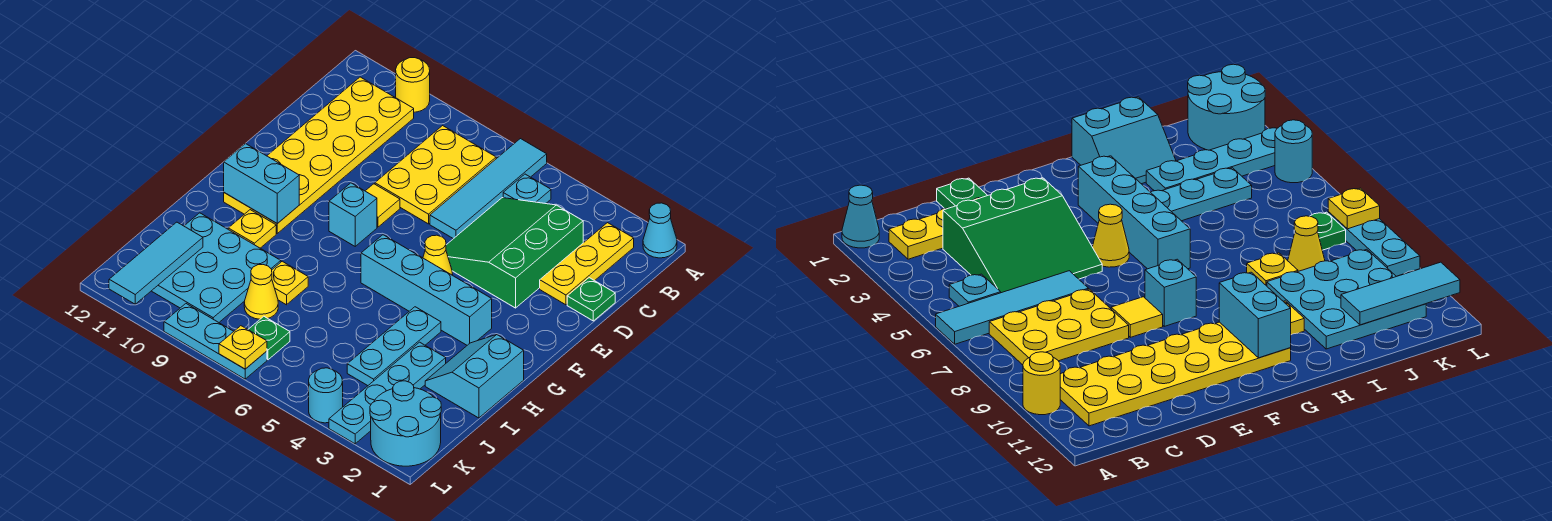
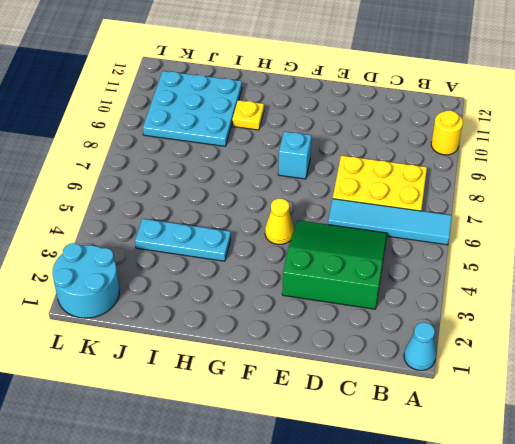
none -> yellow plate B2:D2 level 1
none -> cyan plate B5 level 1
none -> yellow plate B10:G11 level 1

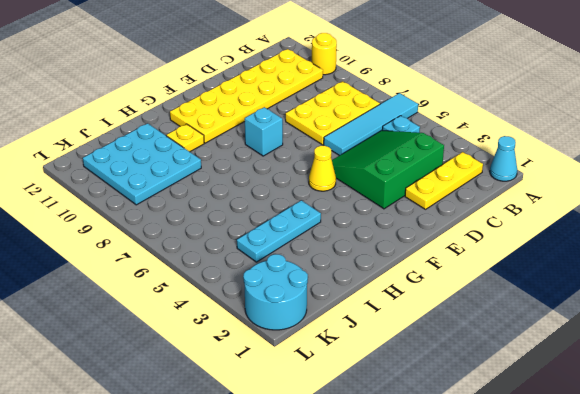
none -> green plate D1 level 1
none -> yellow tile E8 level 1
none -> cyan brick G3:G6 level 1

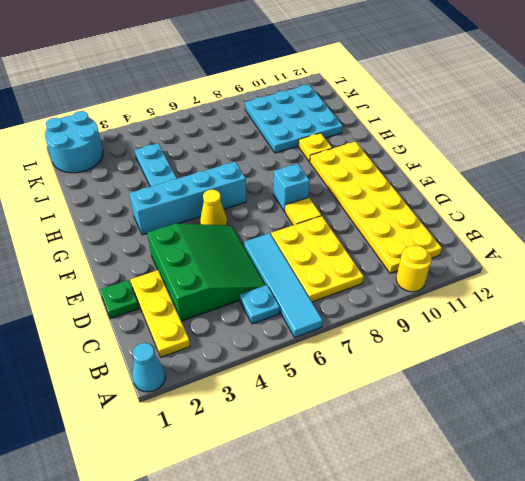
none -> cyan slope H1:I2 level 1 top 1
none -> cyan plate I3:L3 level 1
none -> yellow plate I8 level 1

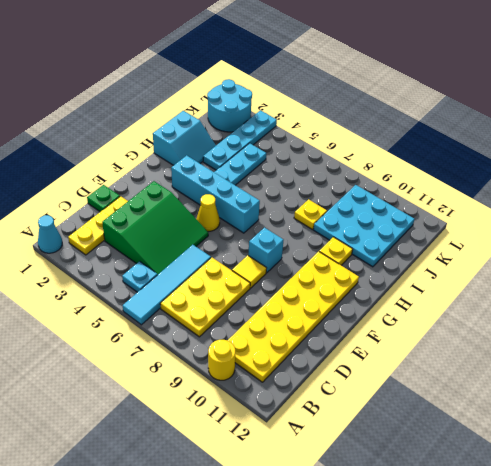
none -> yellow cone J8 level 1
none -> green plate K7 level 1
none -> cyan round brick L4 level 1

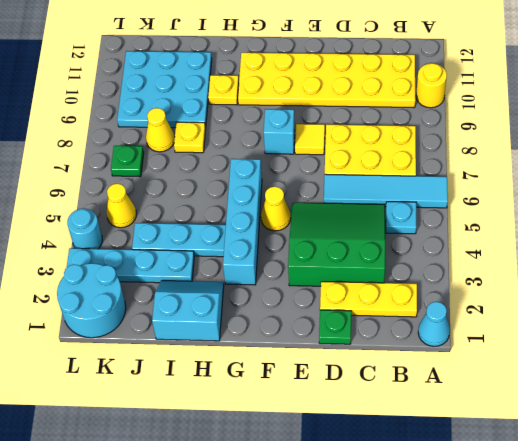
yellow cone K5 level 1 -> none
none -> cyan plate L7:L9 level 1
none -> cyan brick G10:G11 level 2
none -> cyan tile J11:L11 level 2

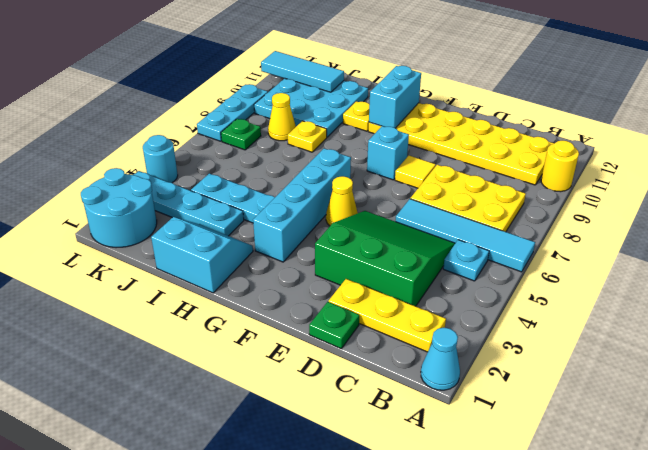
none -> yellow plate L7 level 2

